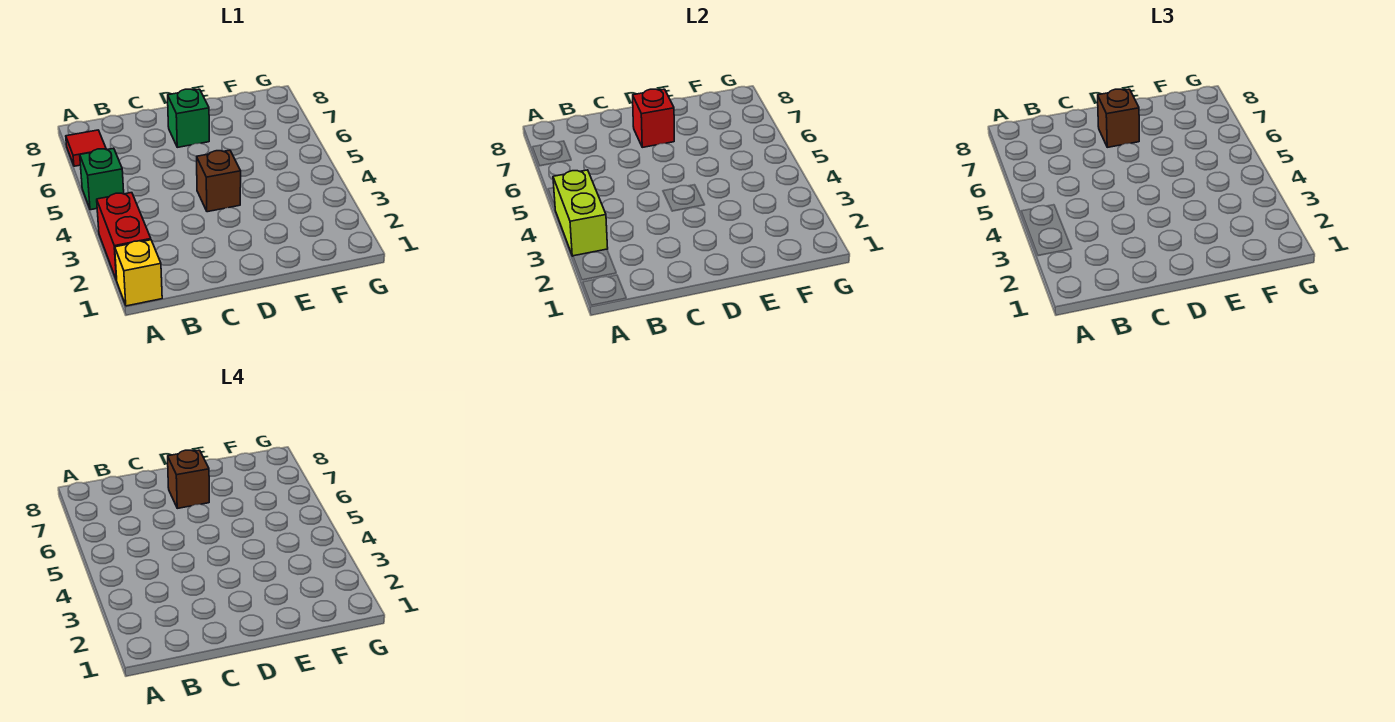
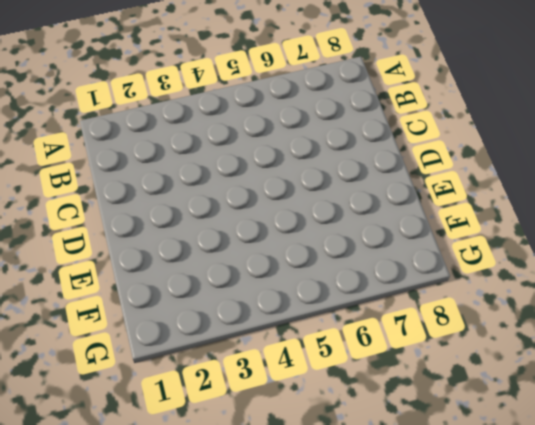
none -> yellow brick A1 level 1
none -> red brick A2:A3 level 1

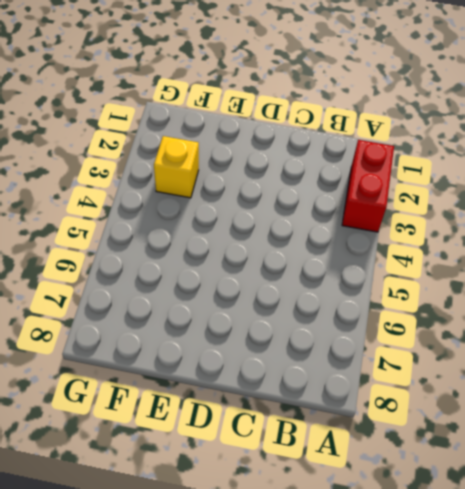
yellow brick F3 level 1 -> yellow brick A1 level 1
none -> green brick A5 level 1
none -> red tile A7 level 1

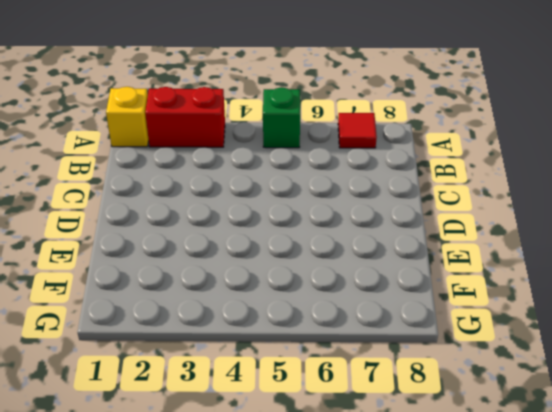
none -> brown brick D4 level 1
none -> green brick D7 level 1

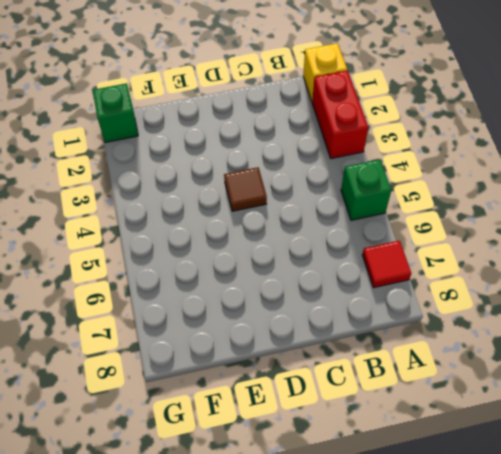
brown tile D4 level 1 -> brown brick D4 level 1
green brick G1 level 1 -> green brick D7 level 1
none -> lime brick A3:A4 level 2
none -> red brick D7 level 2

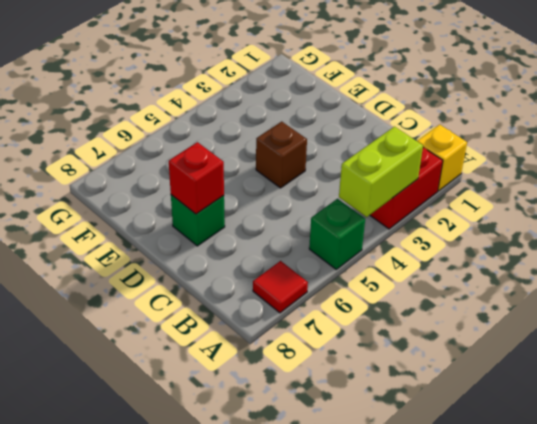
none -> brown brick D7 level 3
none -> brown brick D7 level 4

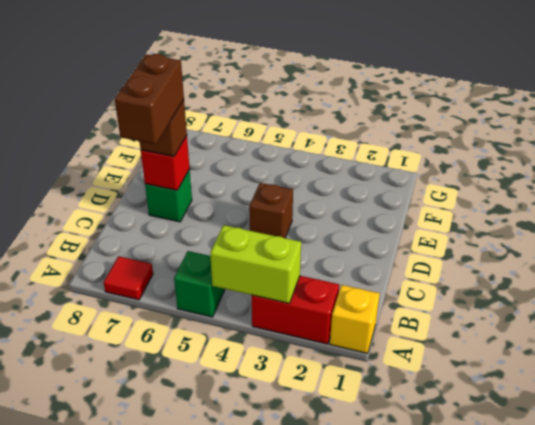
brown brick C7:D7 level 4 -> brown brick D7 level 4

